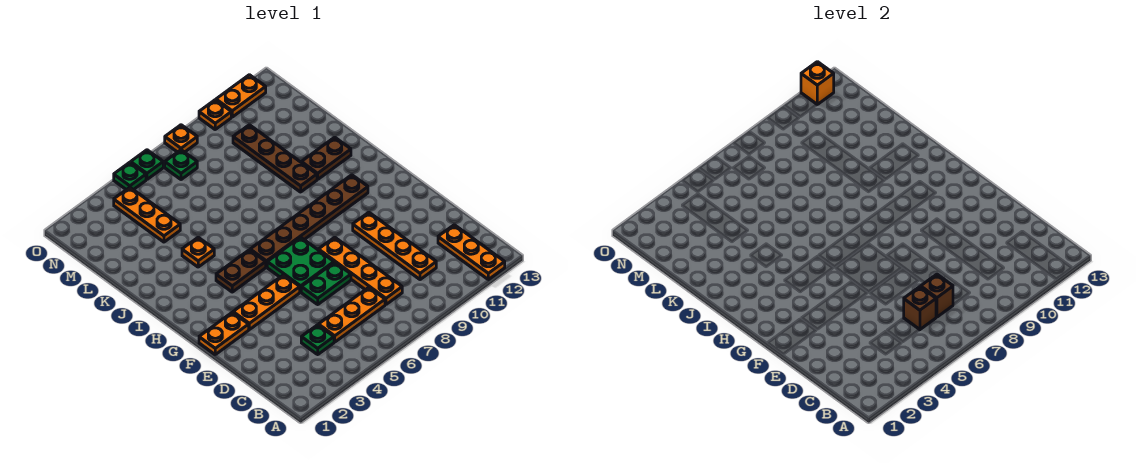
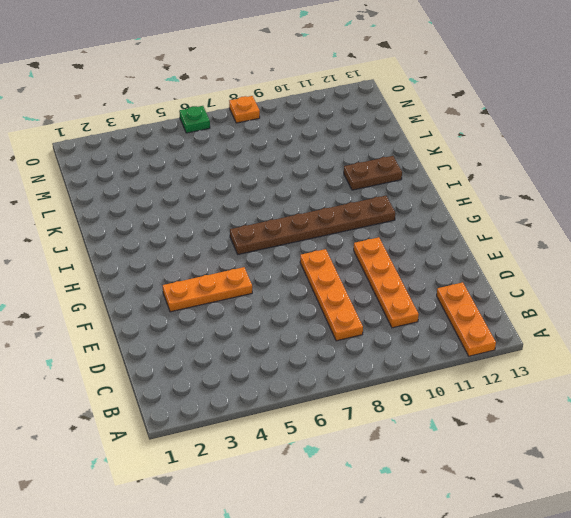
none -> green plate C4 level 1
none -> orange plate C5:C7 level 1
none -> green plate E6:E7 level 1

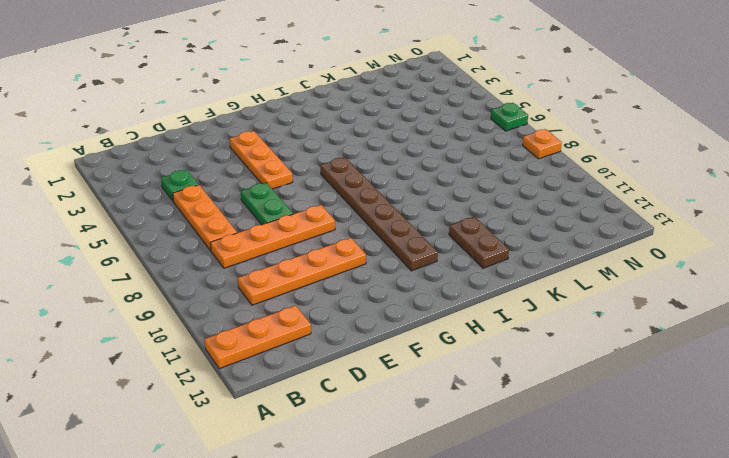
none -> orange plate F1:F2 level 1
none -> green plate F6:G7 level 1
none -> brown plate H4:H5 level 1

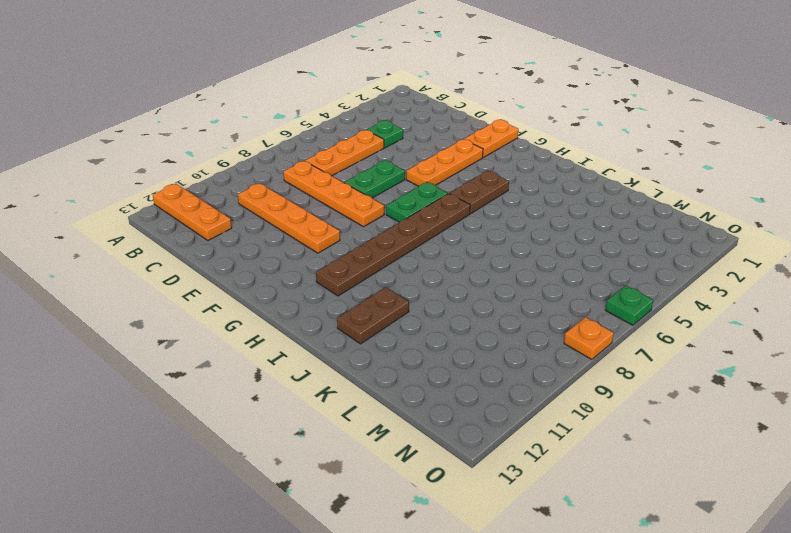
green plate G6:G7 level 1 -> green plate F6:G7 level 1
none -> orange plate J4 level 1
none -> brown plate J10:M10 level 1
none -> orange plate L4:N4 level 1

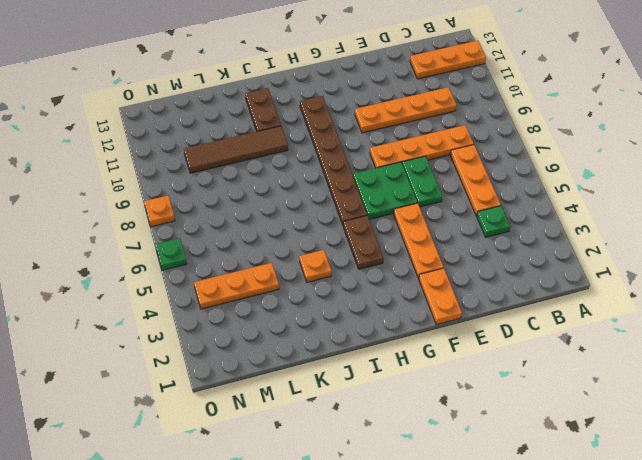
brown tile J10:M10 level 1 -> brown plate J10:M10 level 1
none -> green plate N7 level 1
none -> green plate O5 level 1
none -> orange plate O10 level 1

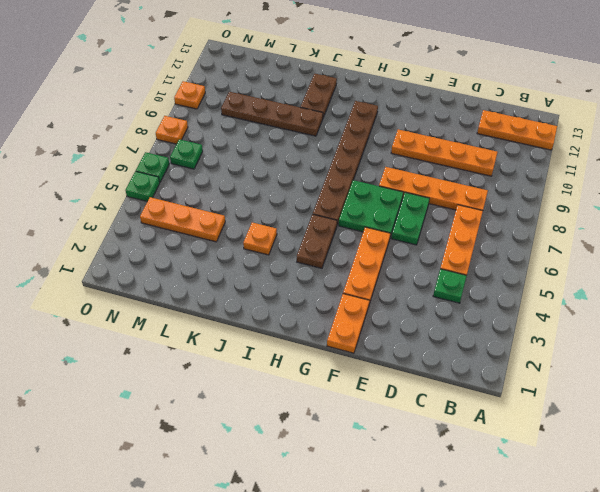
none -> orange plate O11:O12 level 1
none -> brown brick C6 level 2
none -> brown brick C7 level 2

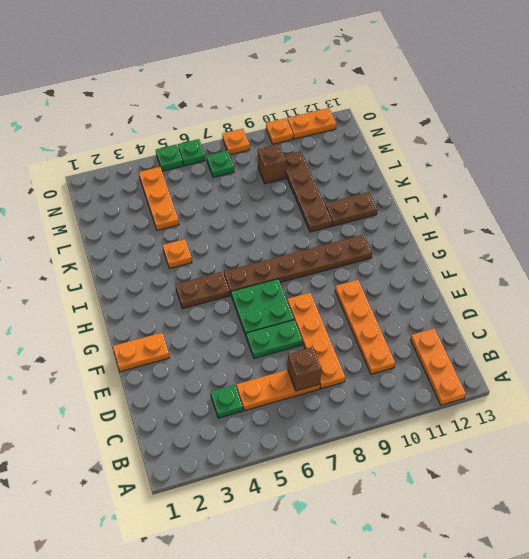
brown brick M9 level 1 -> brown brick C6 level 2
none -> orange plate F3:F5 level 1
none -> orange brick O12 level 2

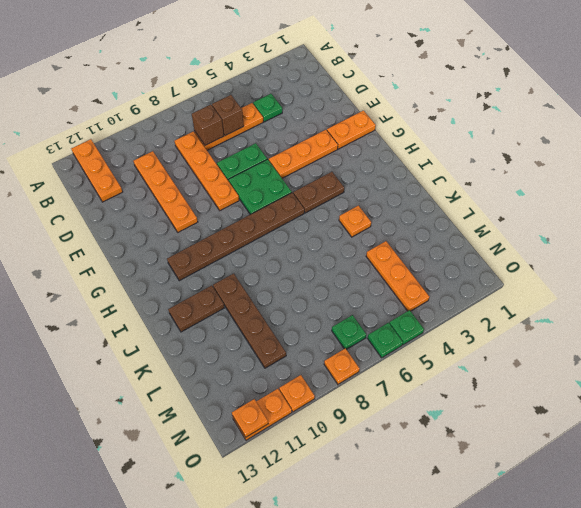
orange plate O12 level 2 -> orange brick O12 level 2

